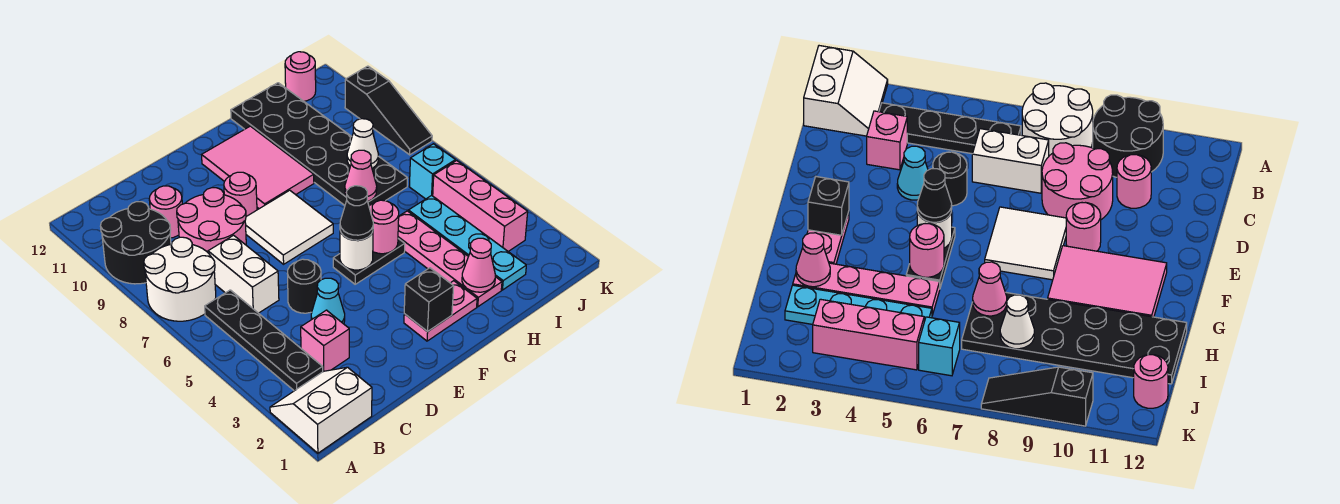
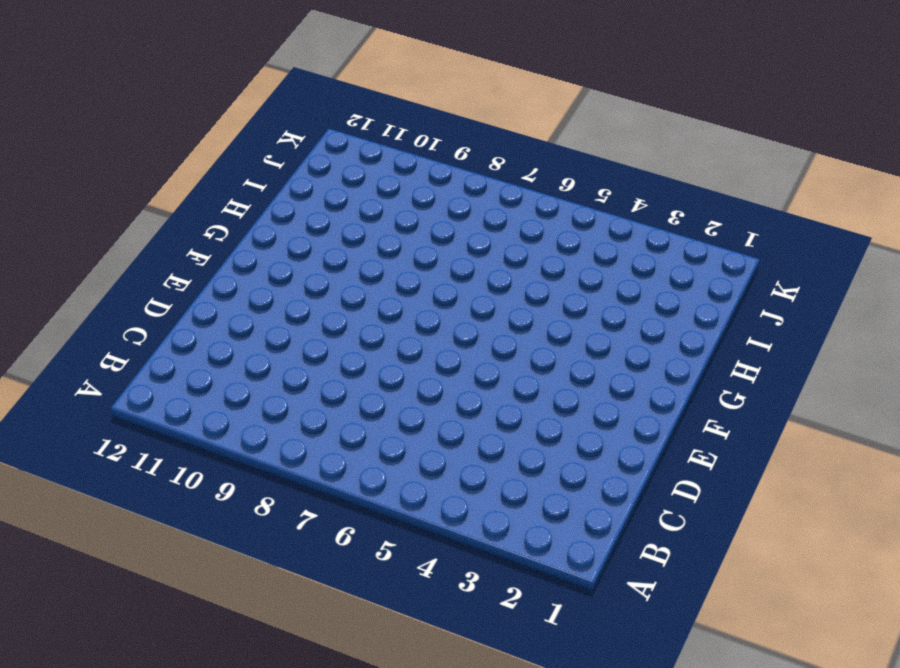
none -> white slope A1:B2 level 1 top 1
none -> white round brick A7:B8 level 1
none -> black round brick A9:B10 level 1

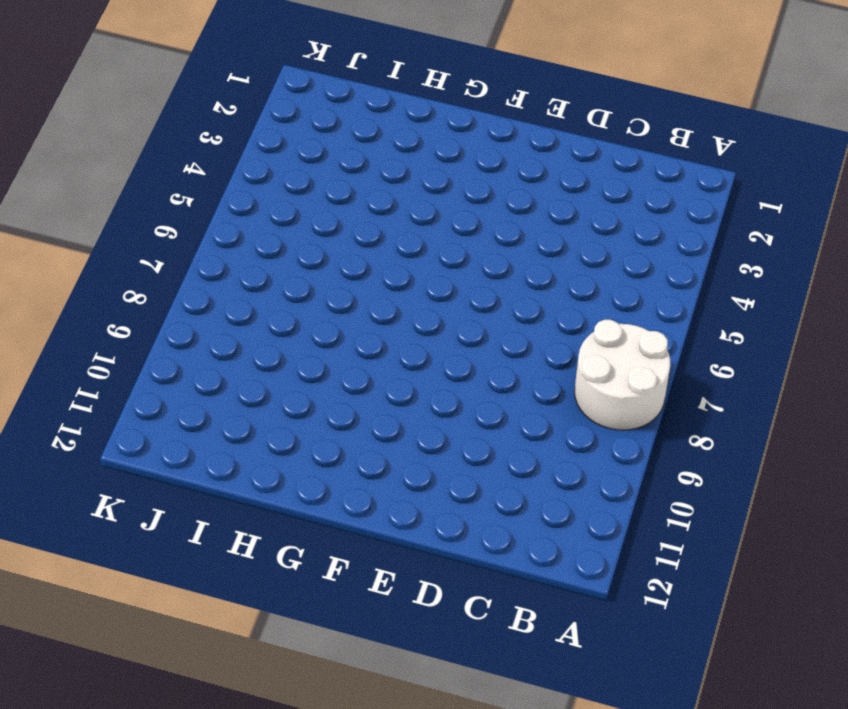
none -> white slope A1:B2 level 1 top 1
none -> black round brick A9:B10 level 1
none -> black plate B3:B6 level 1

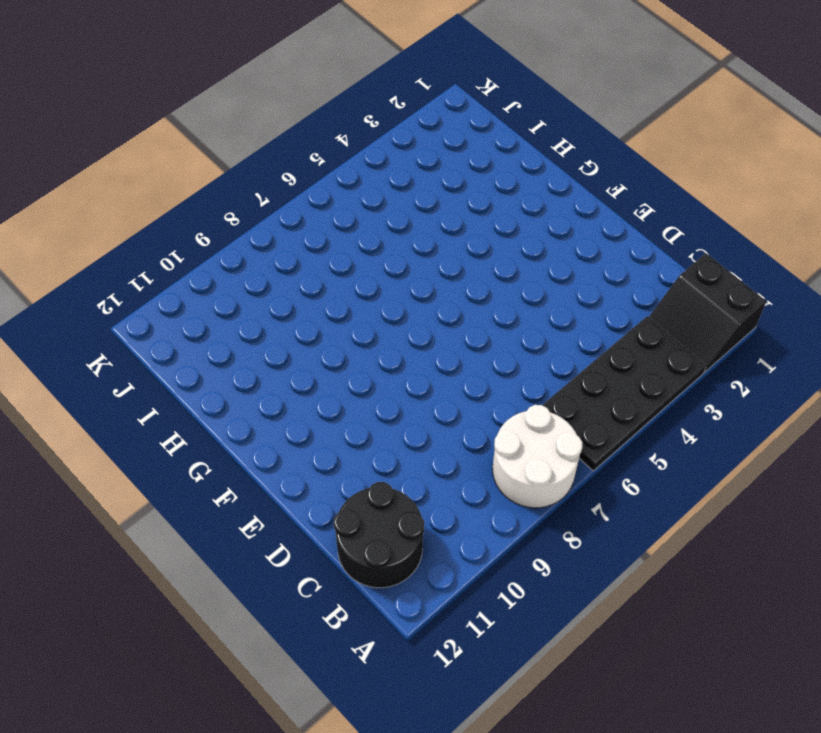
black slope A1:B2 level 1 top 1 -> white slope A1:B2 level 1 top 1
black plate A3:B6 level 1 -> black plate B3:B6 level 1
black round brick B11:C12 level 1 -> black round brick A9:B10 level 1
none -> pink brick C3 level 1
none -> white brick C6:C7 level 1
none -> pink round brick C8:D9 level 1

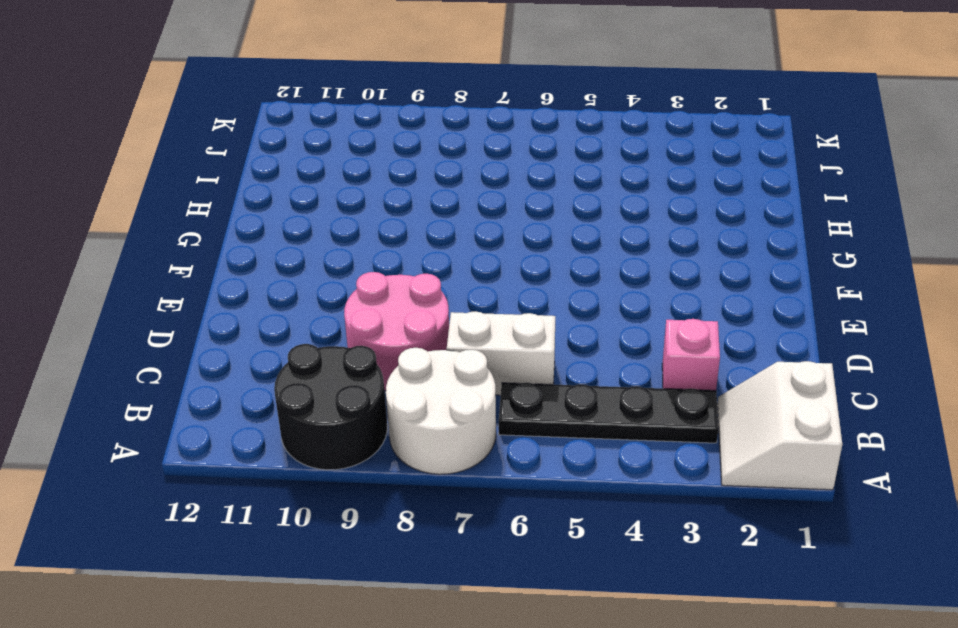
none -> pink round brick C10 level 1
none -> cyan cone D4 level 1
none -> black round brick D5 level 1

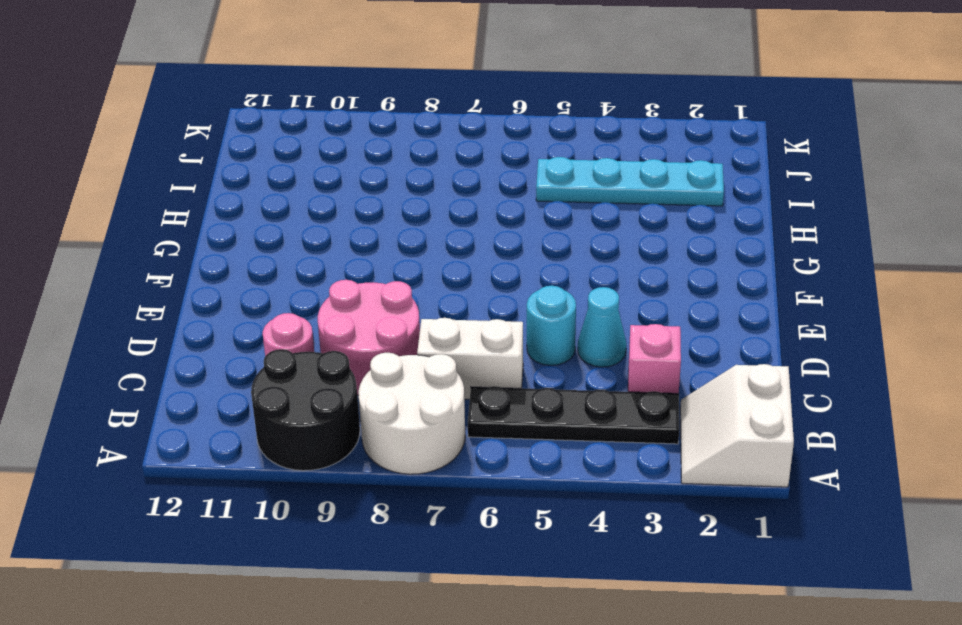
cyan round brick D5 level 1 -> black round brick D5 level 1
none -> white tile E7:F8 level 1
none -> pink round brick E9 level 1
none -> pink plate F2:G2 level 1

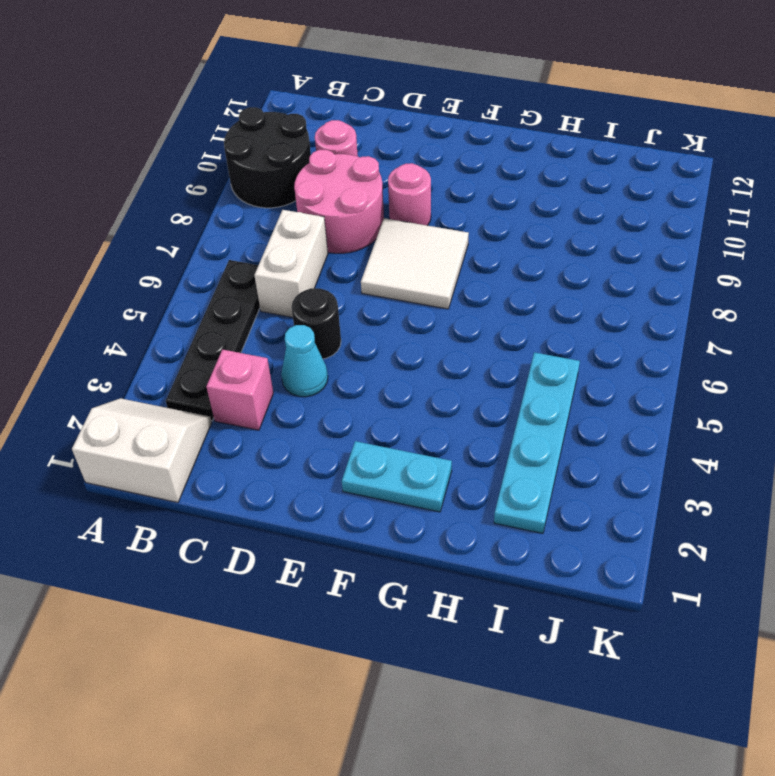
cyan plate F2:G2 level 1 -> pink plate F2:G2 level 1
none -> white round brick A7:B8 level 1
none -> black plate F5:G5 level 1
none -> pink tile F9:G11 level 1

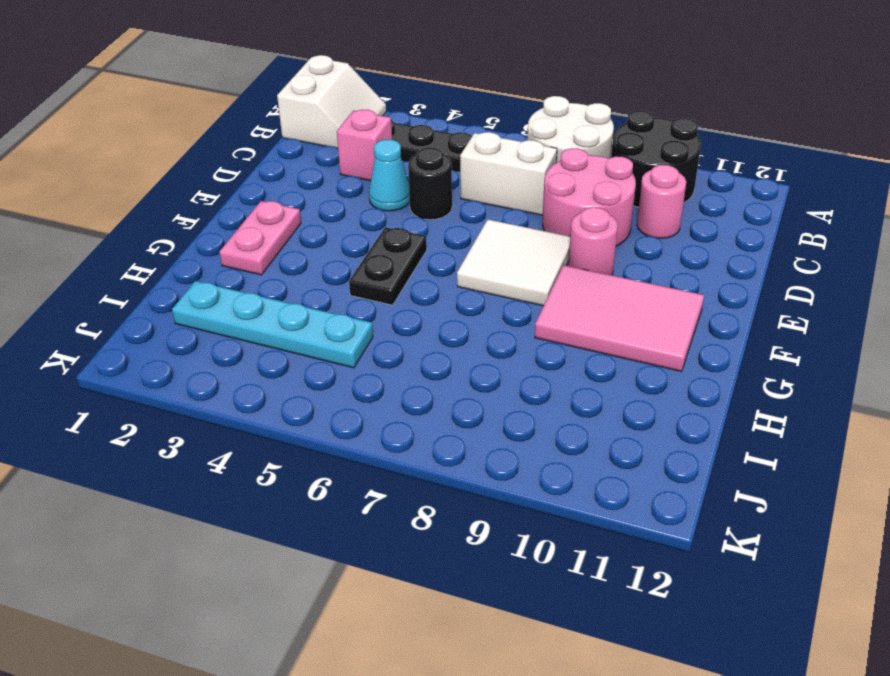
none -> pink plate H2:H5 level 1
none -> black plate H7:I12 level 1
none -> pink brick J3:J5 level 1

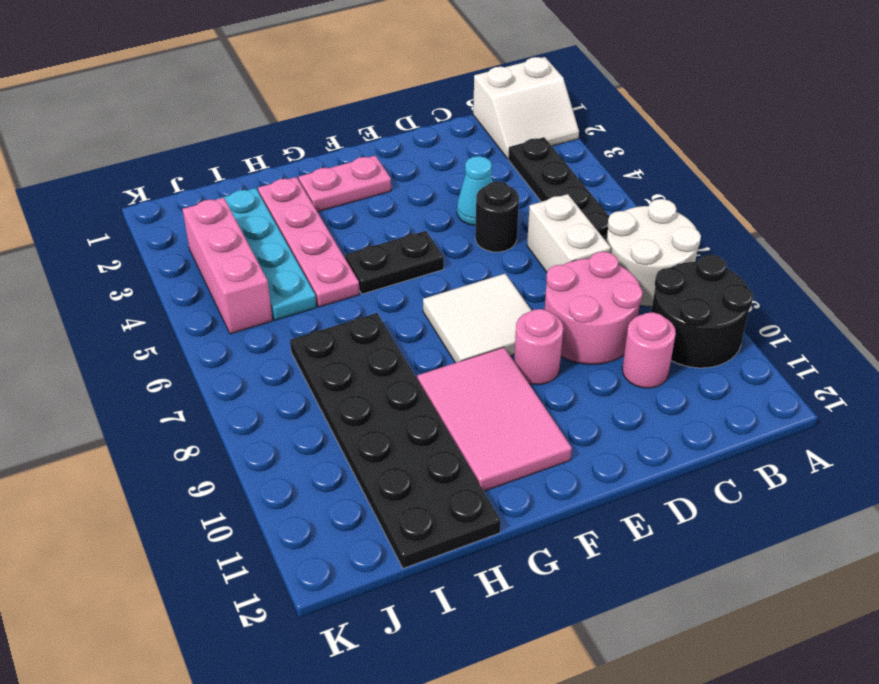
none -> pink brick C3 level 1
none -> cyan brick J6 level 1
none -> pink round brick J12 level 1

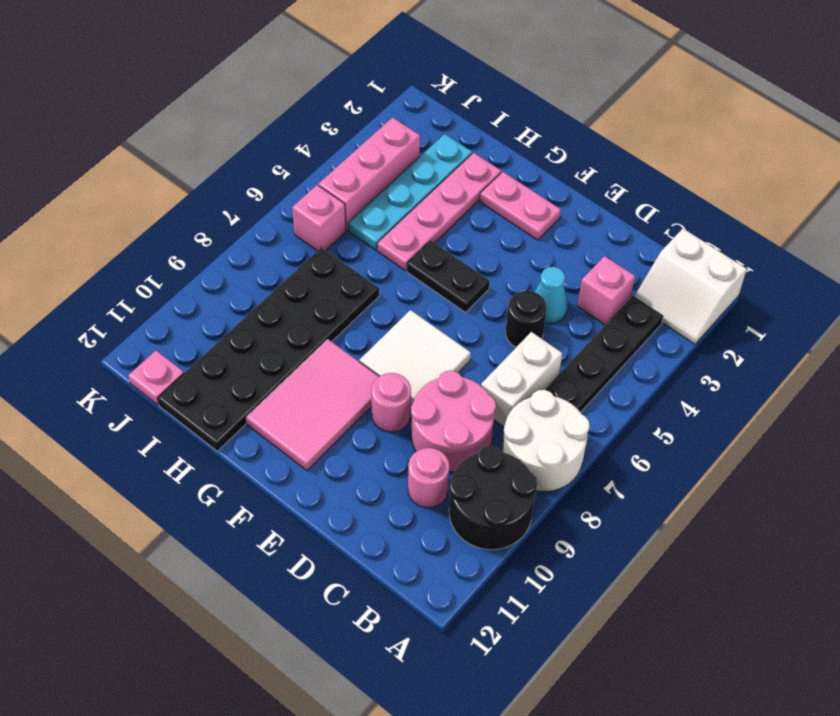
pink brick J6 level 1 -> cyan brick J6 level 1
pink plate J12 level 1 -> pink round brick J12 level 1
none -> black slope K8:K10 level 1 top 10
none -> black brick F2 level 2
none -> white round brick F5 level 2

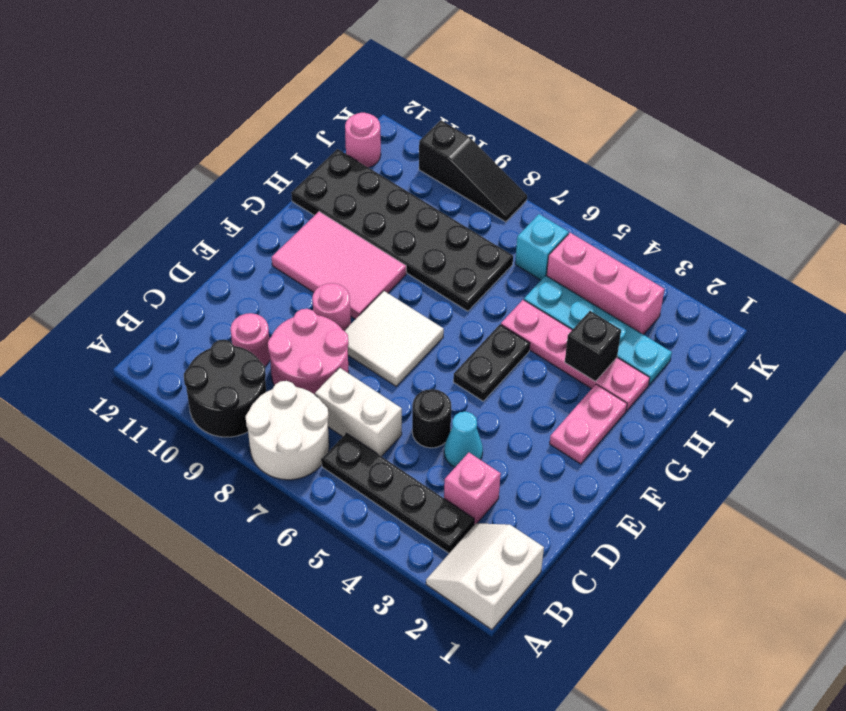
black brick H3 level 2 -> black brick F2 level 2
none -> white round brick F5 level 2
none -> pink round brick G5 level 2
none -> pink cone H2 level 2

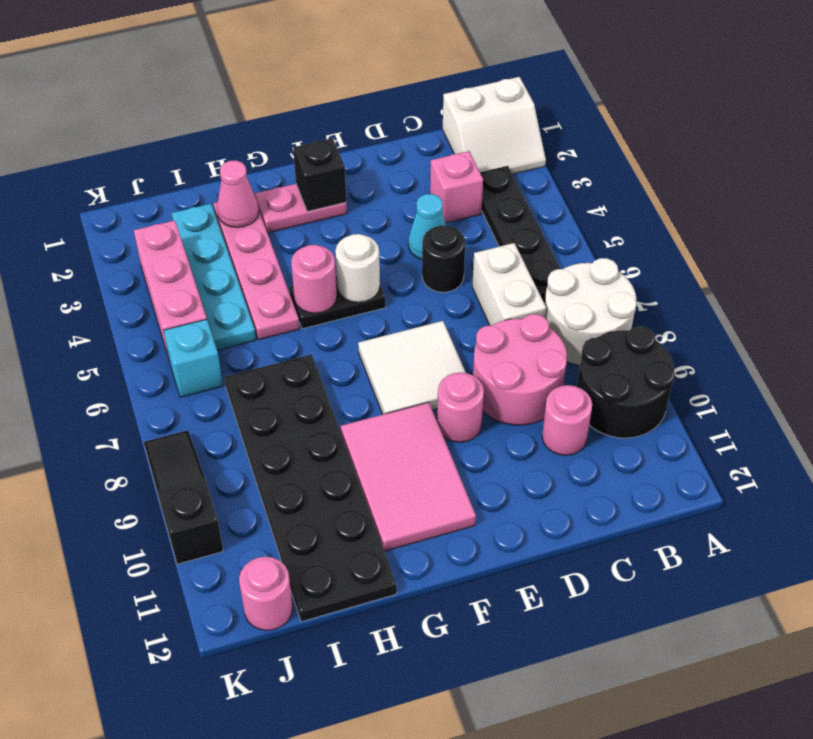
none -> pink cone H7 level 2
none -> white cone I8 level 2
none -> black cone F5 level 3

